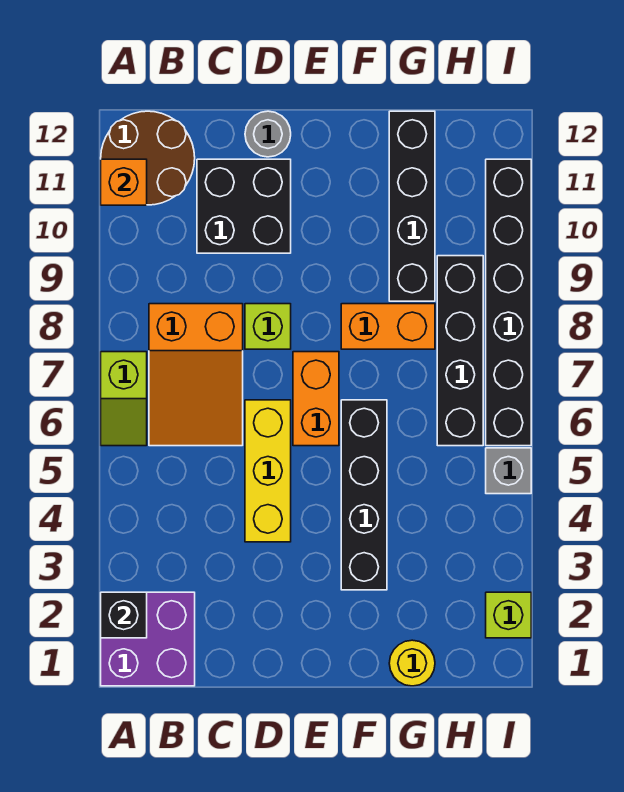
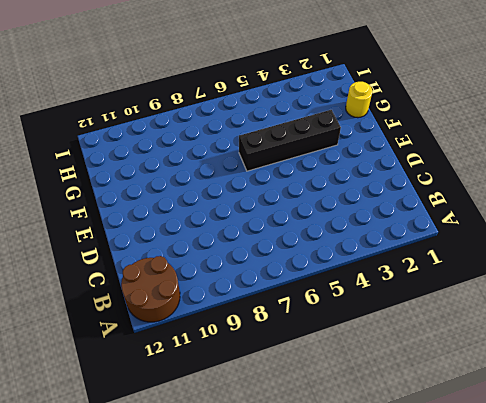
none -> purple brick A1:B2 level 1
none -> lime slope A6:A7 level 1 top 7
none -> orange slope B6:C8 level 1 top 8

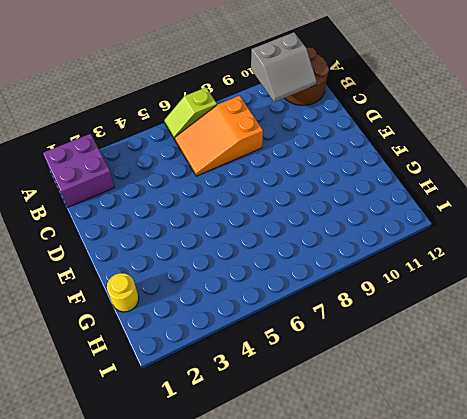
grey slope A10:B11 level 2 top A -> orange brick A11 level 2
none -> black brick C10:D11 level 1
none -> yellow brick D4:D6 level 1
none -> lime brick D8 level 1

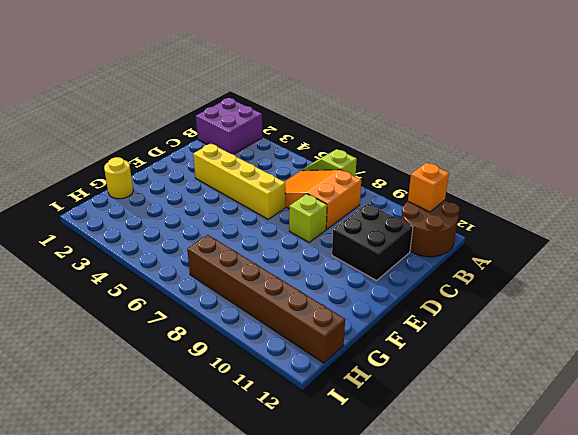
yellow brick D3:D6 level 1 -> yellow brick D4:D6 level 1
brown brick H7:H12 level 1 -> black brick H6:H9 level 1
none -> grey round brick D12 level 1
none -> orange brick E6:E7 level 1
none -> black brick F3:F6 level 1

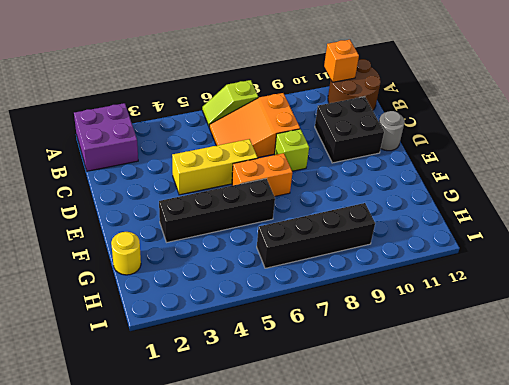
none -> orange brick F8:G8 level 1
none -> black brick G9:G12 level 1
none -> lime brick I2 level 1

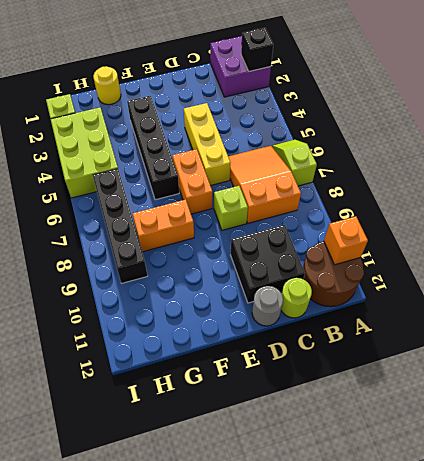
lime round brick C12 level 1 -> none
lime brick H3:I5 level 1 -> grey brick I5 level 1
none -> black brick G9:G12 level 1
none -> black brick I6:I11 level 1

